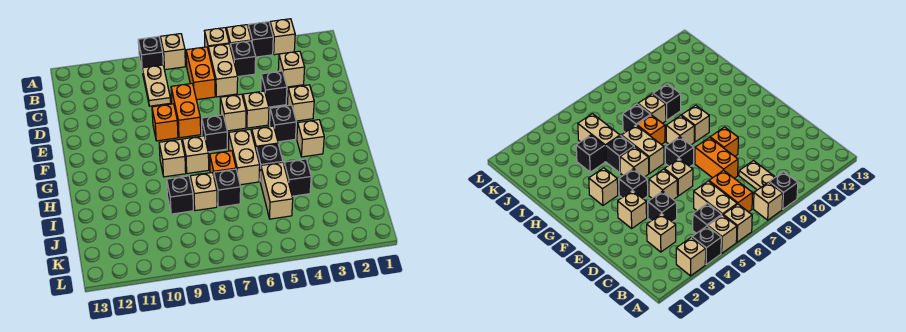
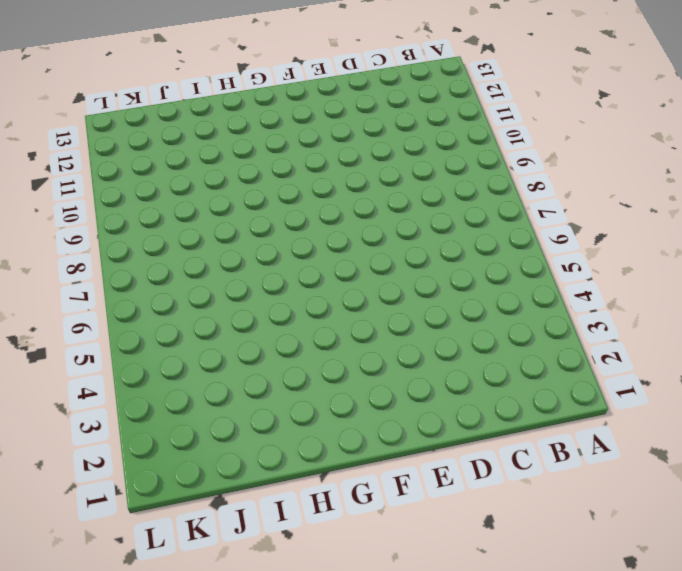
none -> tan brick A3 level 1
none -> black brick A4 level 1
none -> tan brick A5 level 1
none -> tan brick A6 level 1

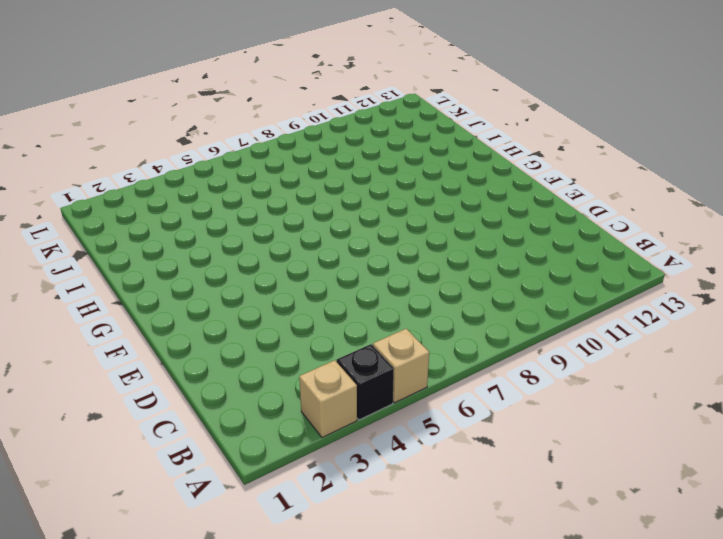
none -> tan brick A6 level 1
none -> tan brick A8 level 1
none -> black brick A9 level 1
none -> black brick B5 level 1

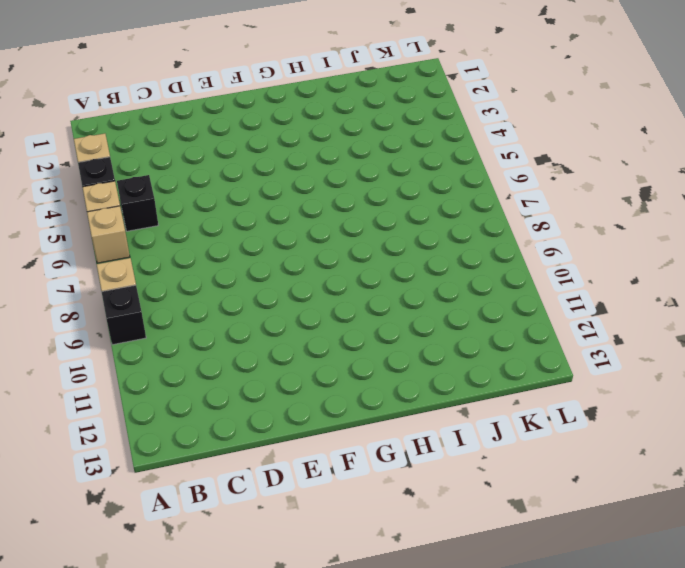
none -> tan brick B6:C6 level 1
none -> orange brick B7:C7 level 1
none -> tan plate B9:C9 level 1
none -> tan brick C3 level 1

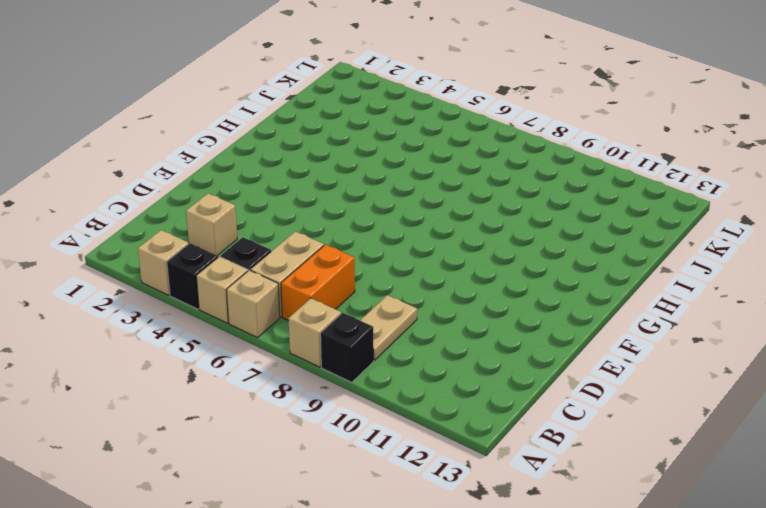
none -> black brick D4 level 1
none -> orange brick D8:E8 level 1
none -> tan brick E3 level 1
none -> tan brick E5 level 1

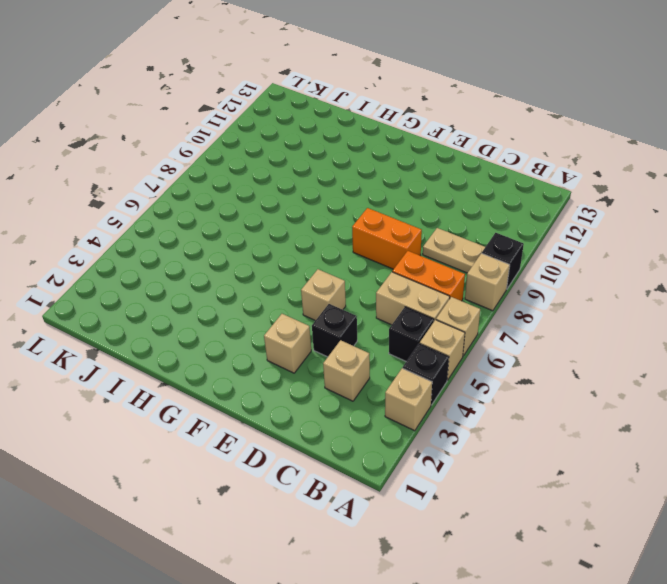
none -> tan brick E6 level 1
none -> orange brick E9 level 1
none -> black brick F4 level 1
none -> black brick F7 level 1

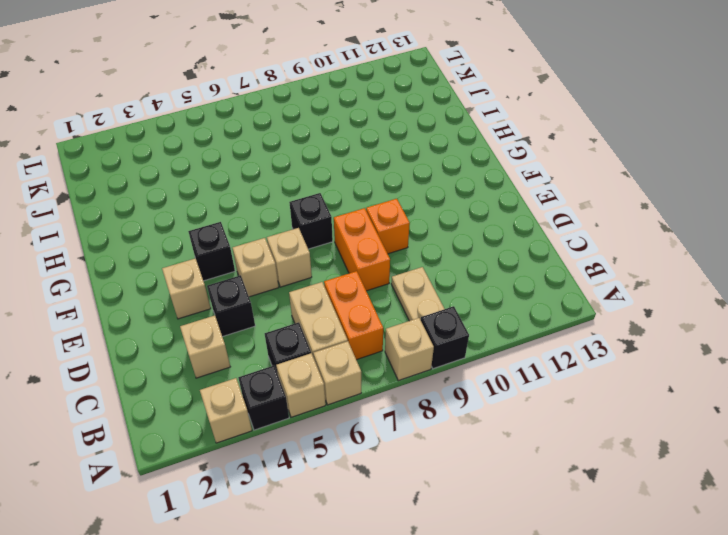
none -> tan brick G3 level 1
none -> tan brick G5 level 1
none -> tan brick G6:H6 level 1
none -> tan brick G8 level 1

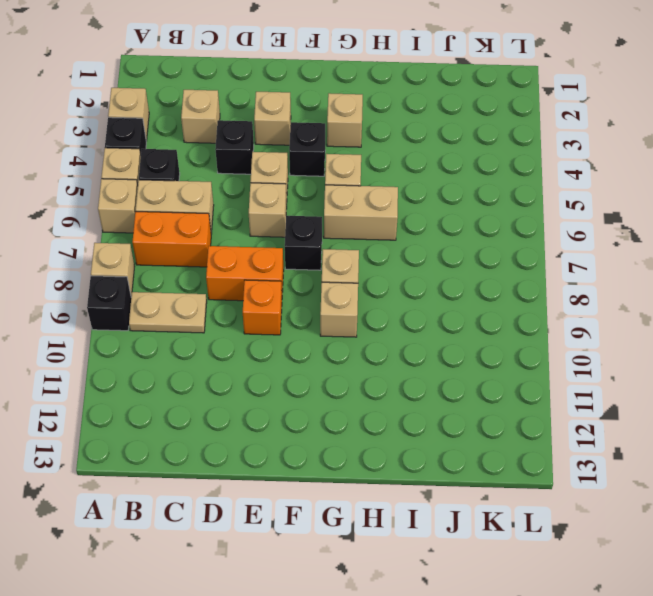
none -> black brick H5 level 1
none -> orange brick H7 level 1
none -> black brick I4 level 1
none -> tan brick I5:J5 level 1

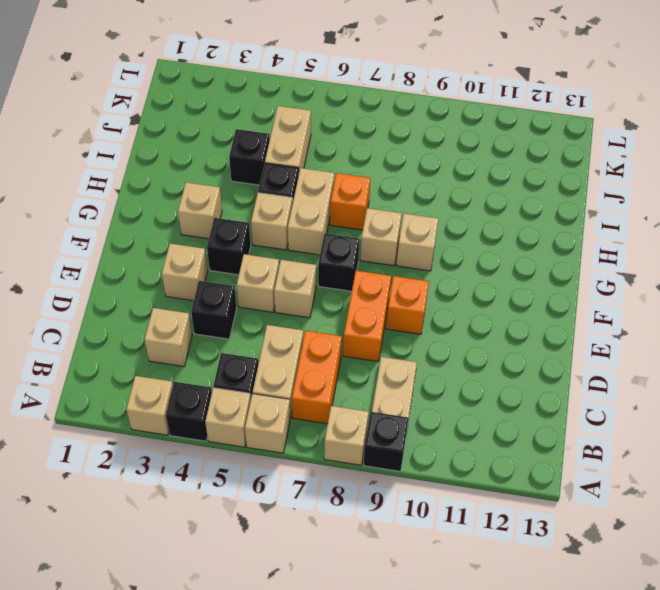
none -> black brick I7 level 1
none -> tan brick I8 level 1
none -> black brick I9 level 1

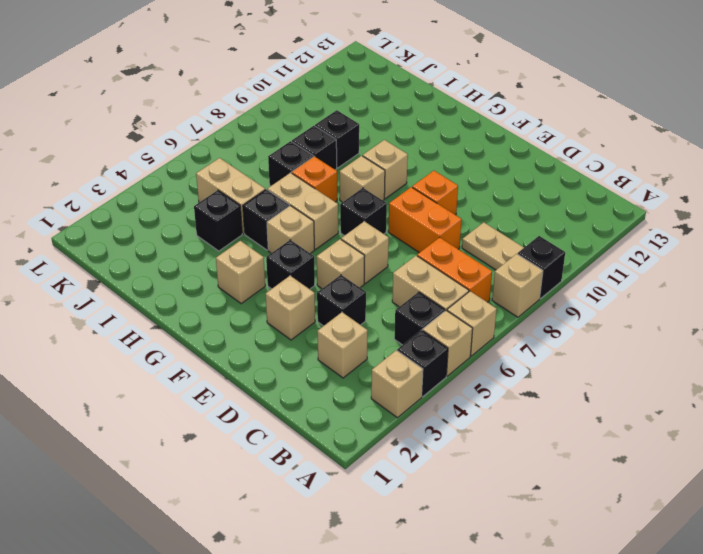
black brick I8 level 1 -> tan brick I8 level 1

